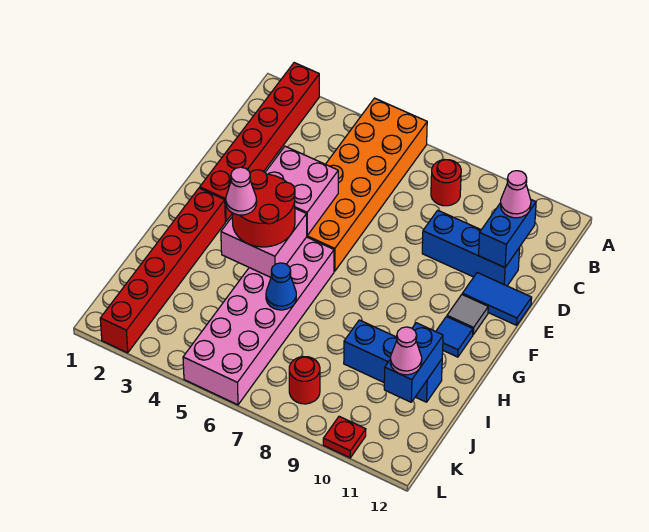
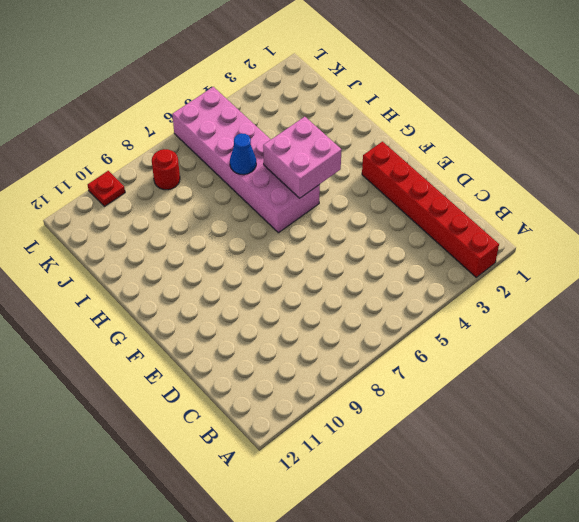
none -> orange brick A5:F6 level 1
none -> red round brick B8 level 1
none -> blue brick D9:D11 level 1

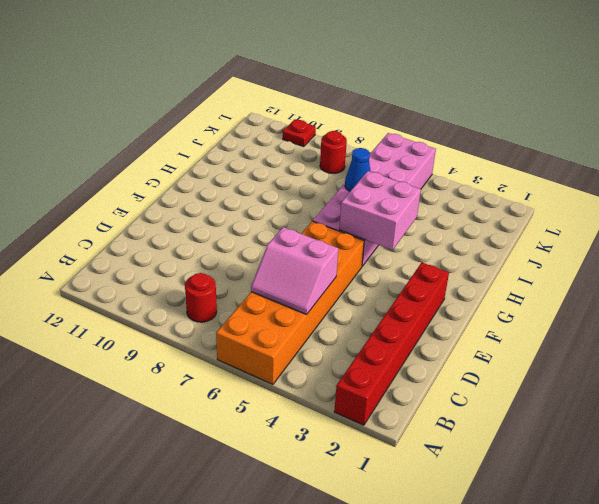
pink slope C5:D6 level 2 top D -> none
none -> blue brick D9:D11 level 1
none -> blue tile E11:E12 level 1
none -> grey tile F11 level 1

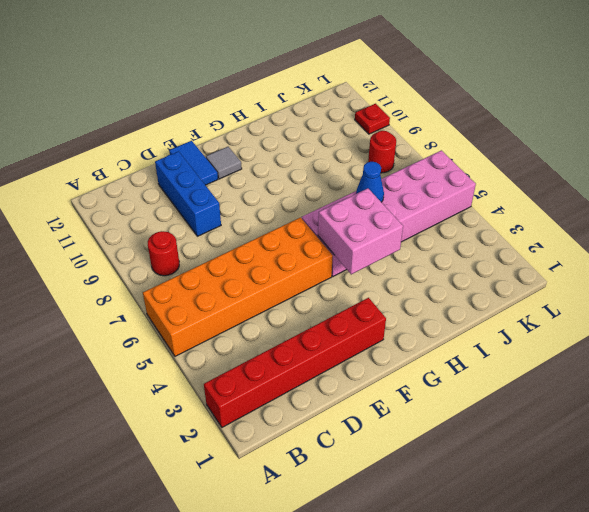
none -> red brick G2:L2 level 1
none -> blue tile G11 level 1
none -> blue brick I9:I11 level 1

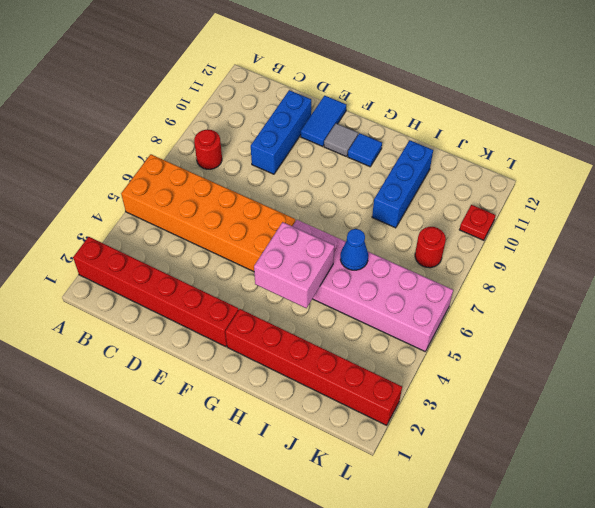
none -> blue brick C11:D11 level 2
none -> pink brick E4:F5 level 2
none -> blue brick I11:J11 level 2

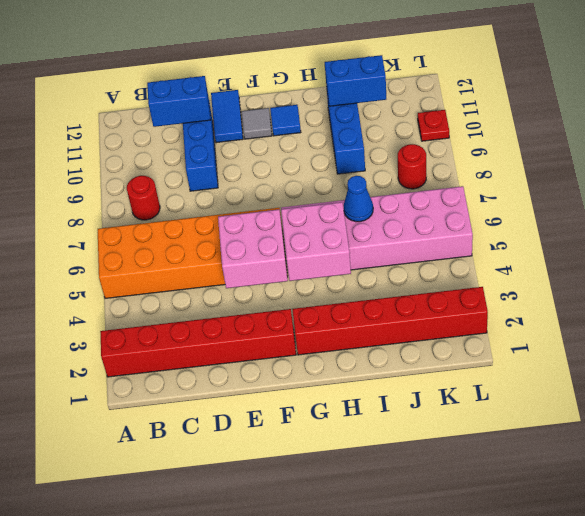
none -> pink cone C11 level 3
none -> red round brick G4:H5 level 3
none -> pink cone J11 level 3

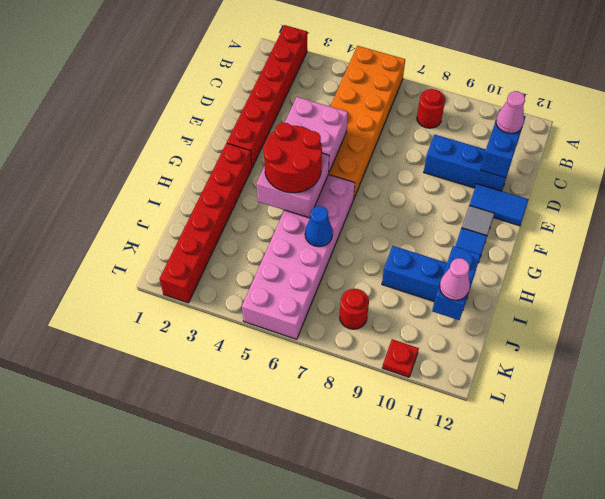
none -> pink cone H4 level 4

